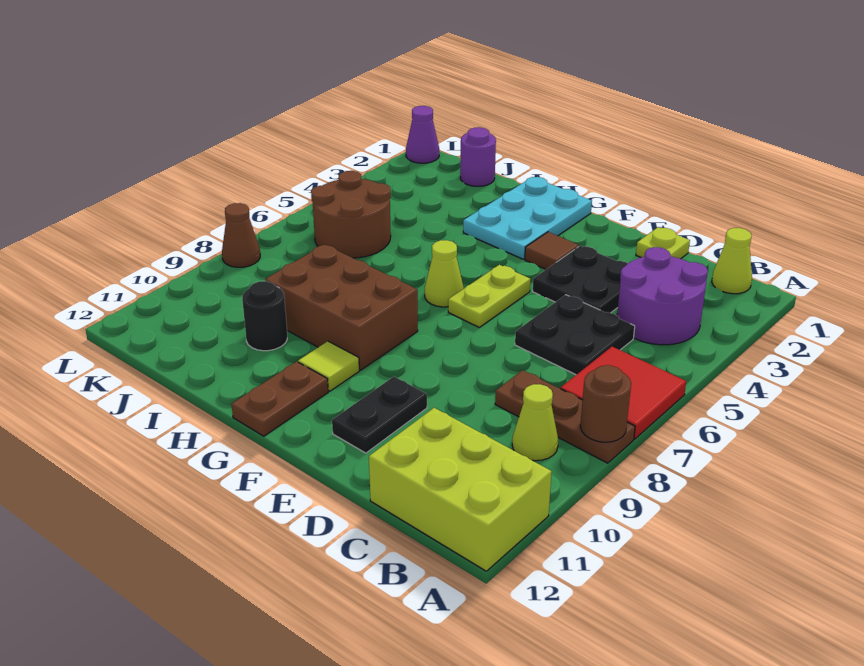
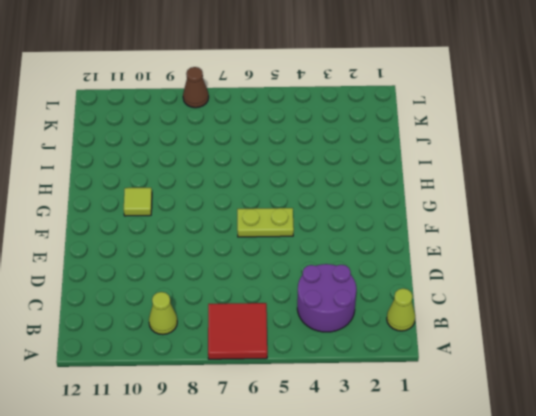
none -> brown plate A8:C8 level 1
none -> lime brick A11:C12 level 1
none -> black plate C5:D6 level 1

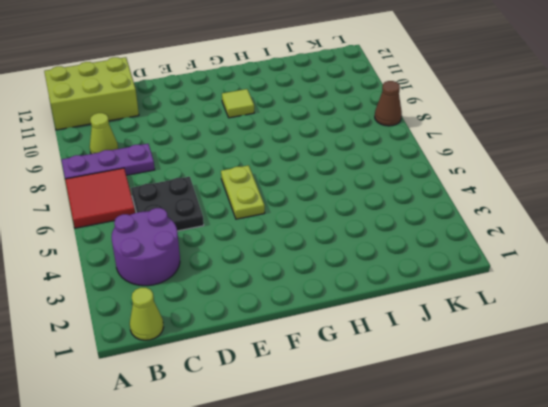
purple plate A8:C8 level 1 -> brown plate A8:C8 level 1
none -> lime plate D1 level 1
none -> black plate D3:E4 level 1
none -> black plate E10:E11 level 1

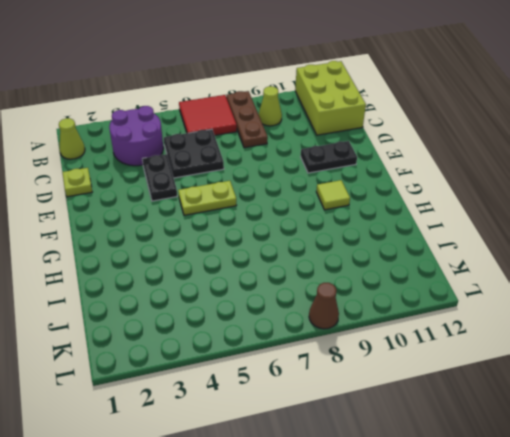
black plate D4:E4 level 1 -> black plate D3:E4 level 1
none -> brown tile F3 level 1
none -> cyan plate G1:H3 level 1
none -> lime cone G6 level 1

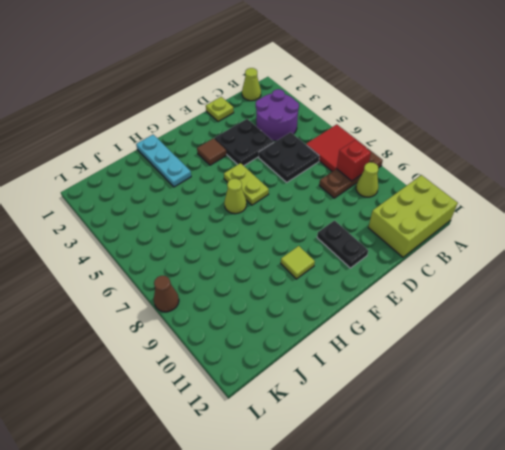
red brick B8 level 2 -> none
cyan plate H1:H3 level 1 -> cyan plate G1:H3 level 1
none -> brown brick G8:I9 level 1
none -> brown plate G11:G12 level 1
none -> black round brick I10 level 1

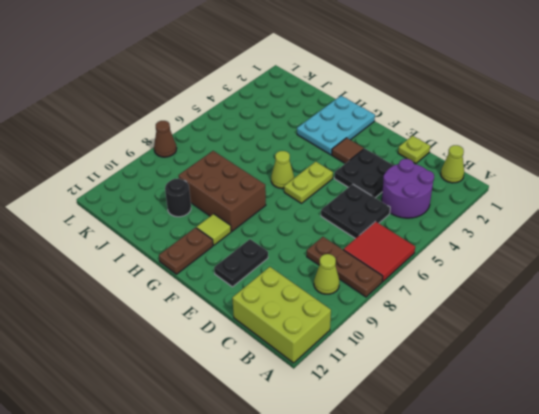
none -> purple round brick J1 level 1
none -> brown round brick J5:K6 level 1
none -> purple cone L1 level 1

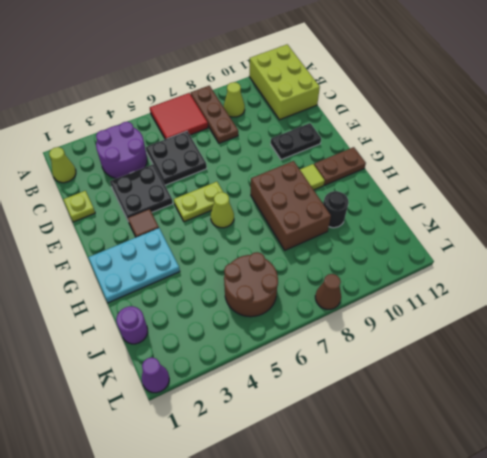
none -> brown round brick A8 level 2

